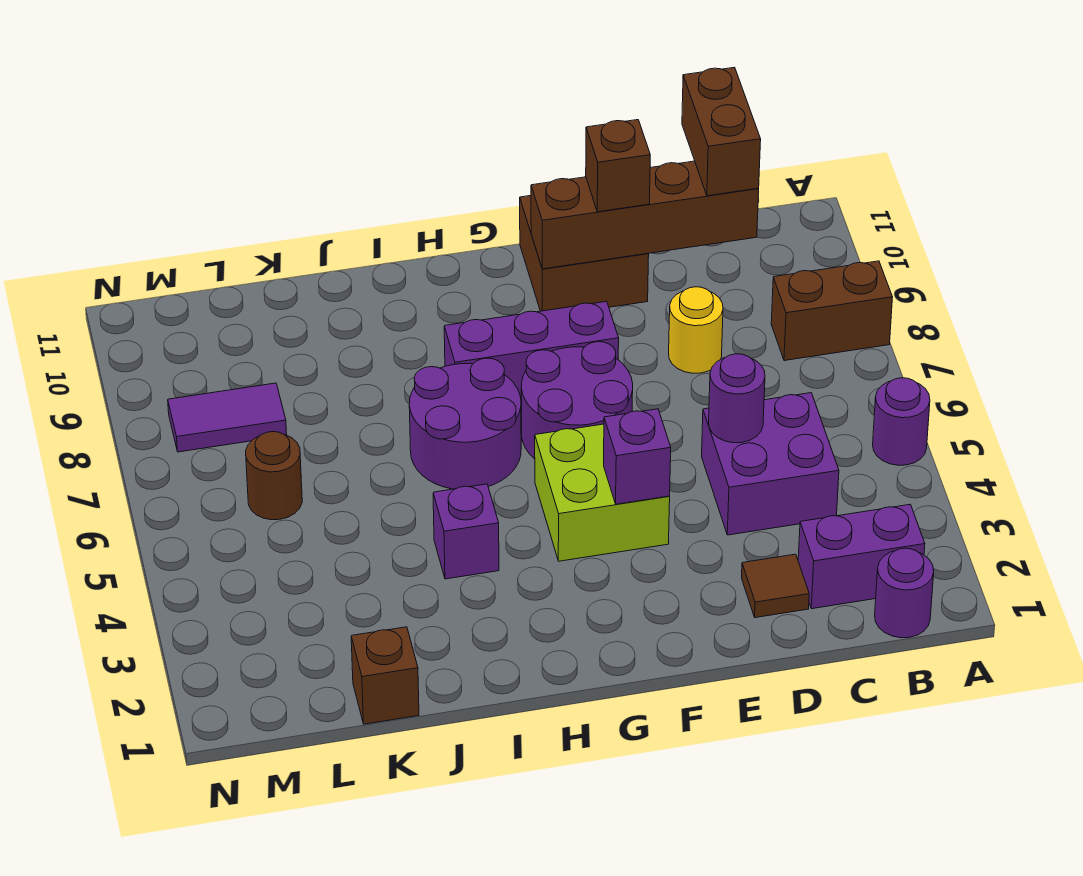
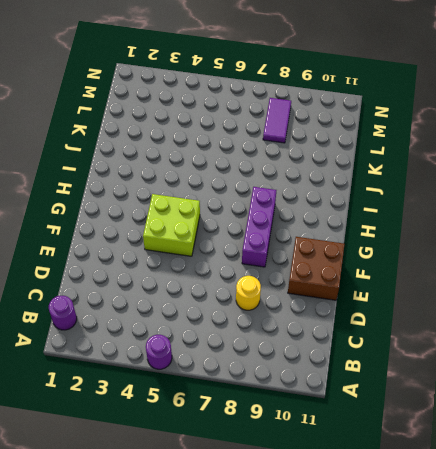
none -> brown brick A8:B8 level 1
none -> purple brick B2:C2 level 1
none -> purple brick C4:D5 level 1

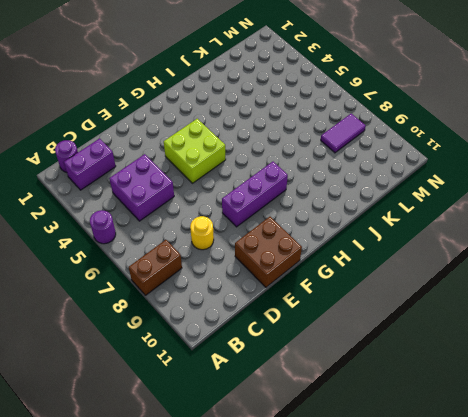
none -> brown tile D2 level 1
none -> purple round brick F6:G7 level 1
none -> purple round brick H6:I7 level 1

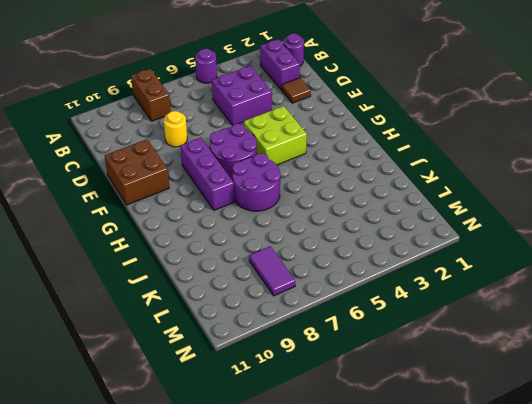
none -> purple brick I4 level 1
none -> brown brick K1 level 1
none -> brown round brick L6 level 1

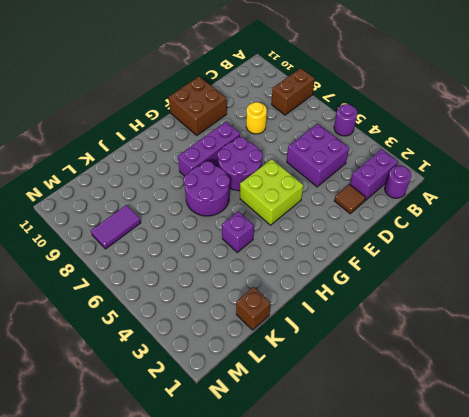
none -> brown round brick L6 level 1
none -> brown brick C10:F10 level 2
none -> purple round brick D5 level 2

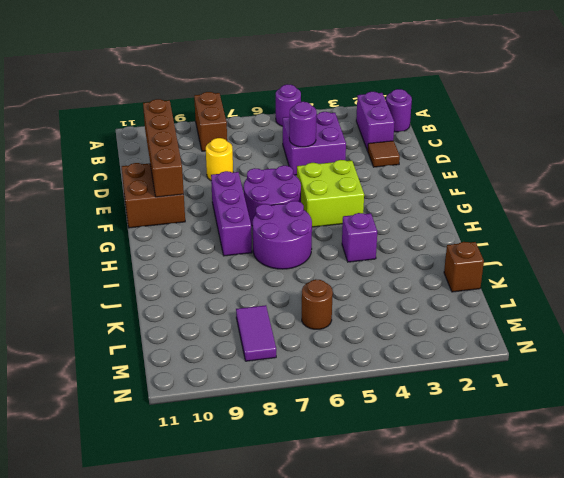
none -> purple brick F4 level 2
none -> brown brick C10:C11 level 3
none -> brown brick E10 level 3

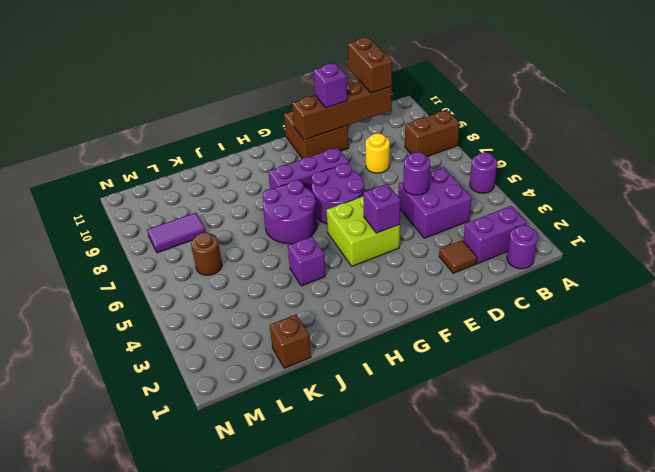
purple brick E10 level 3 -> brown brick E10 level 3

